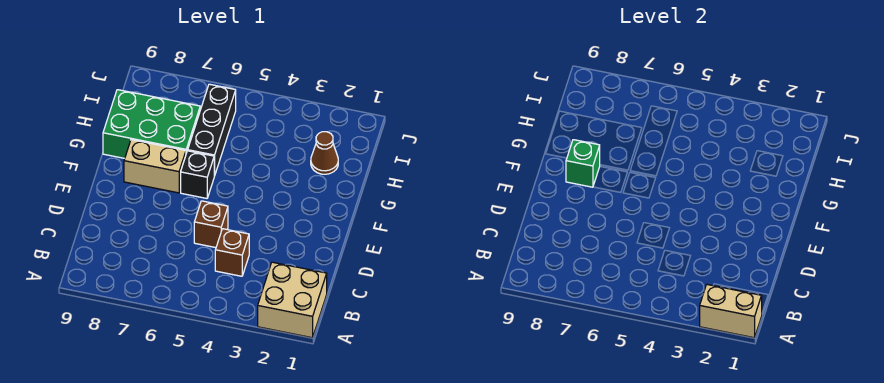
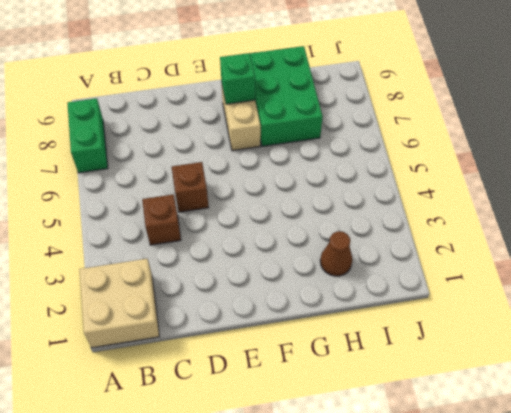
green brick A7:A8 level 1 -> none
none -> black brick F6 level 1
none -> black brick G6:I6 level 1

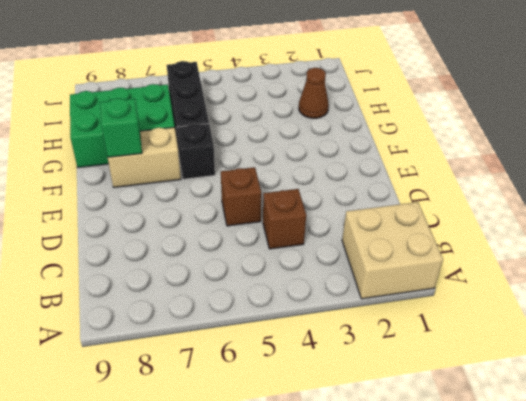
none -> tan brick A1:A2 level 2

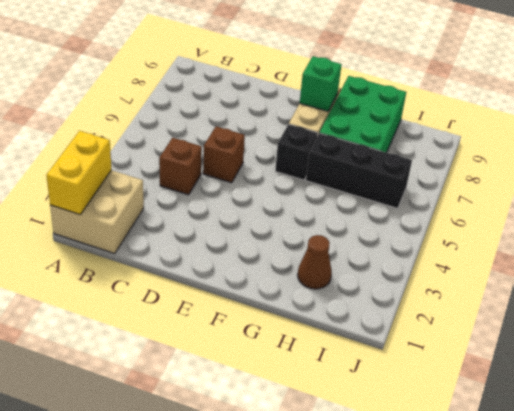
yellow brick A1:A2 level 2 -> tan brick A1:A2 level 2

